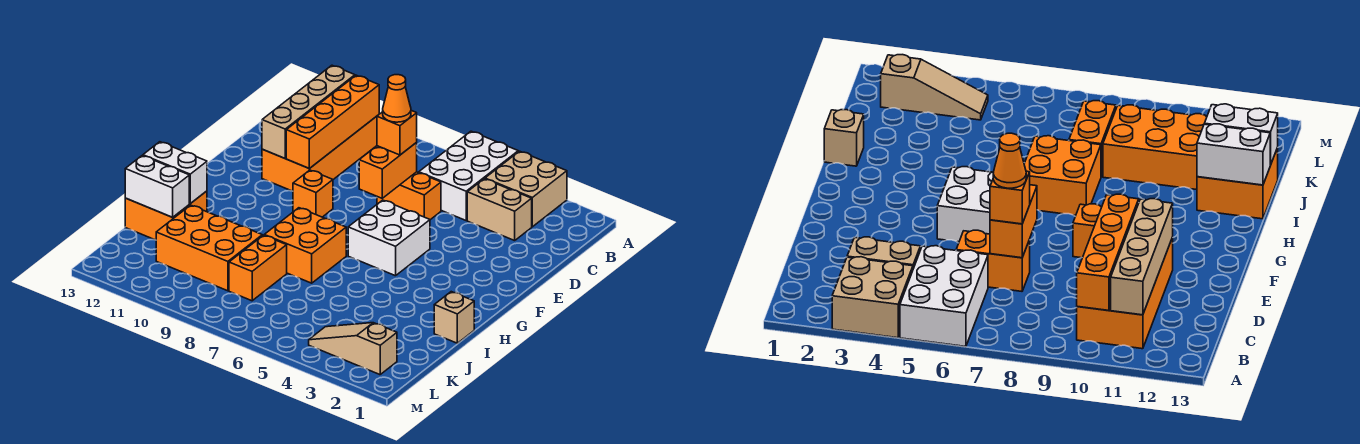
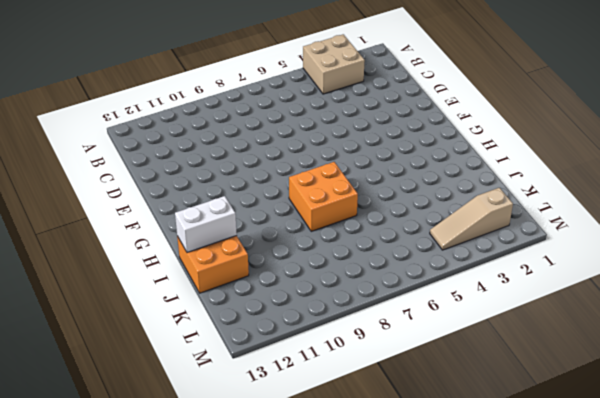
none -> white brick A5:C6 level 1
none -> orange brick B10:E11 level 1
none -> tan brick C3:C4 level 1

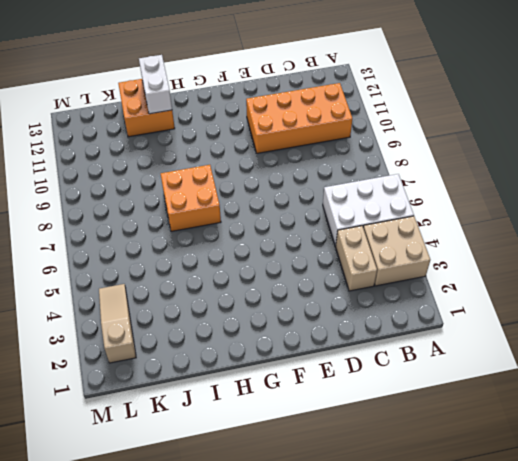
none -> orange brick D6:D7 level 1
none -> white brick F5:G6 level 1
none -> orange brick F9 level 1

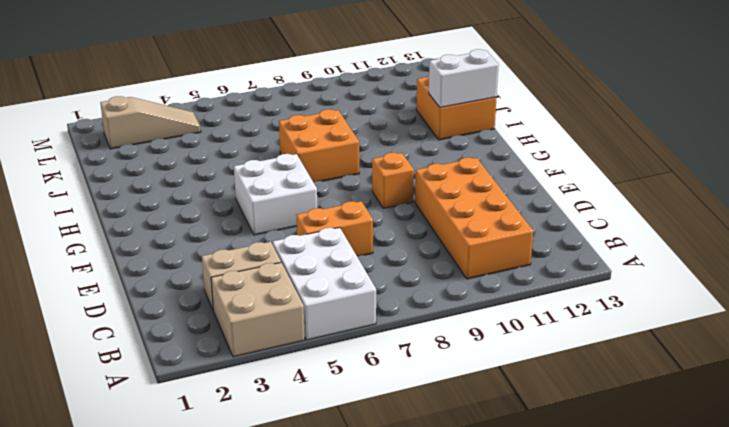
none -> tan brick I1 level 1
none -> orange brick J8:K8 level 1
none -> orange brick J9:K11 level 1

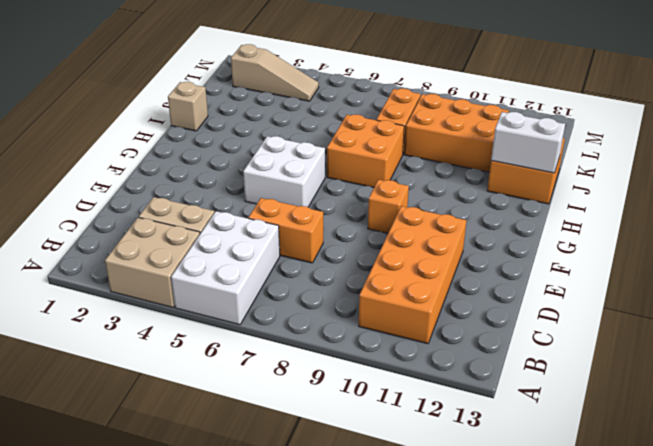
none -> orange brick B10:E10 level 2
none -> tan brick B11:E11 level 2
none -> orange brick D7:E7 level 2

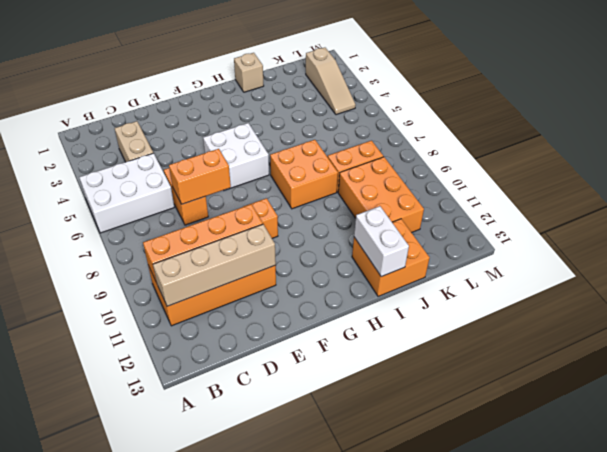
none -> tan brick A3:B4 level 1
none -> white brick J12:J13 level 2
none -> orange brick D7 level 3

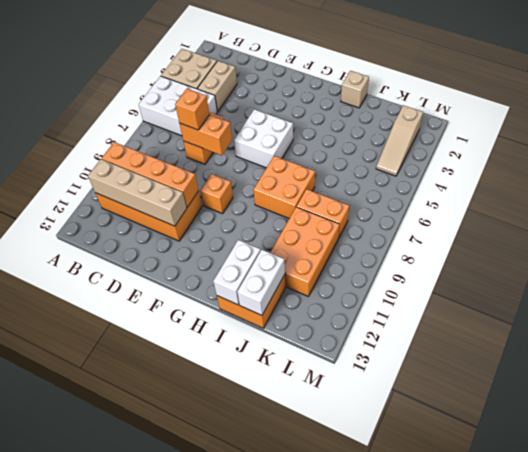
none -> orange cone D7 level 4

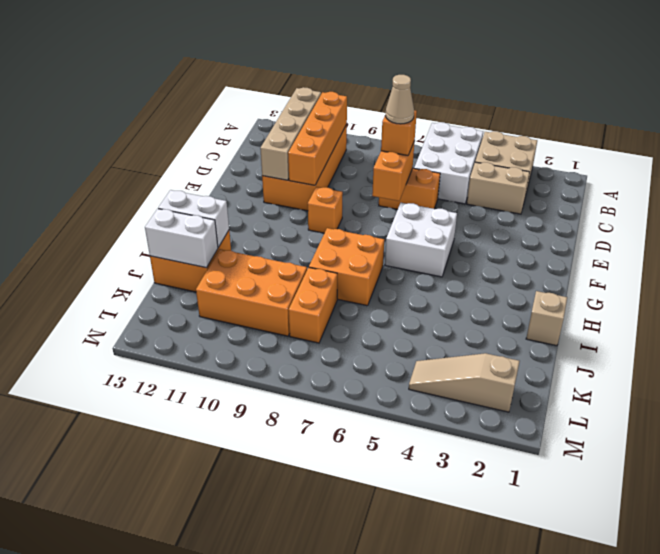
tan cone D7 level 4 -> orange cone D7 level 4

